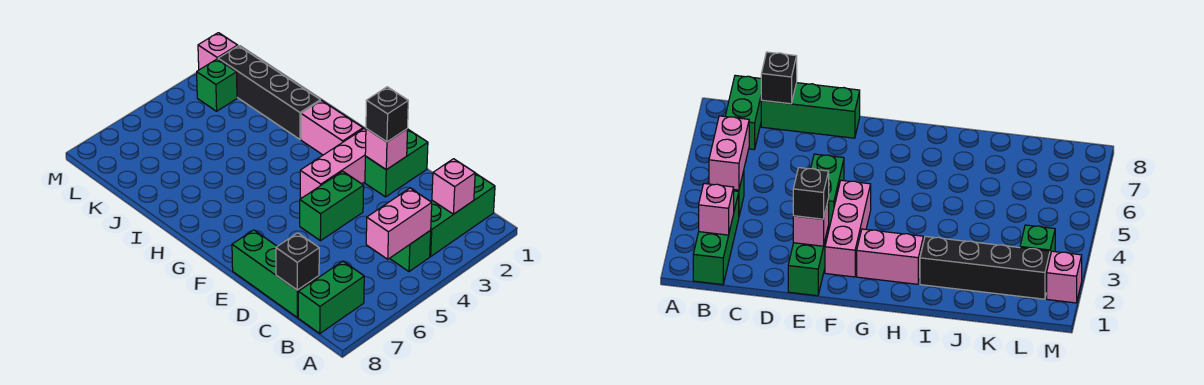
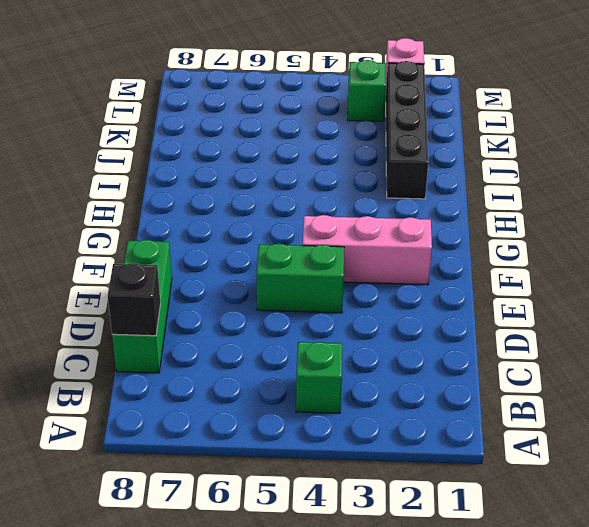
none -> green brick B1:B3 level 1
none -> green brick B7:B8 level 1
none -> green brick E1:E2 level 1

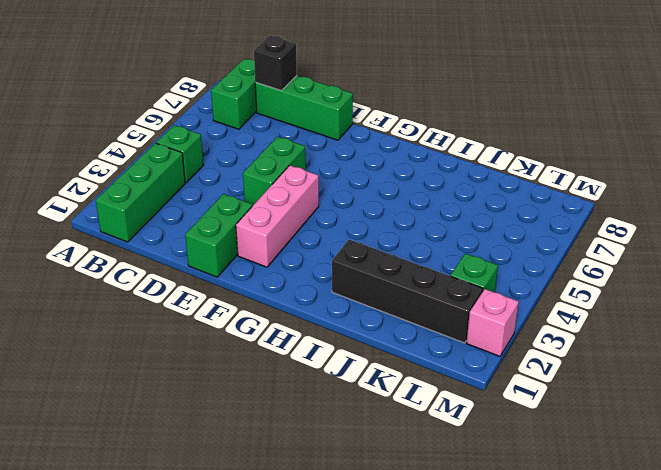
none -> pink brick G2:H2 level 1
none -> pink brick B2 level 2
none -> pink brick B4:B5 level 2

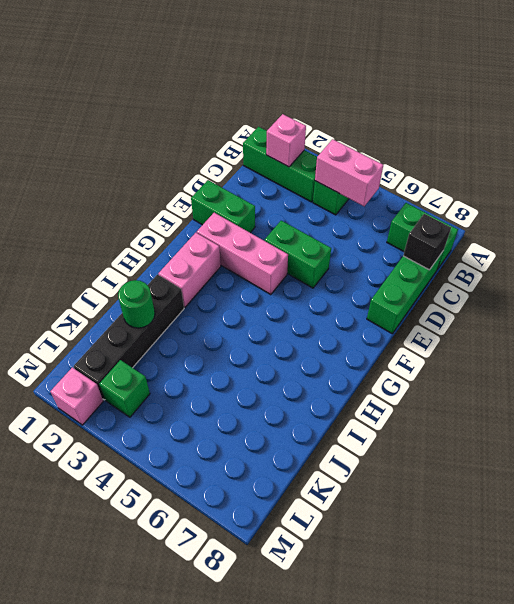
green round brick J2 level 2 -> none
none -> pink brick E2 level 2
none -> black brick E2 level 3

